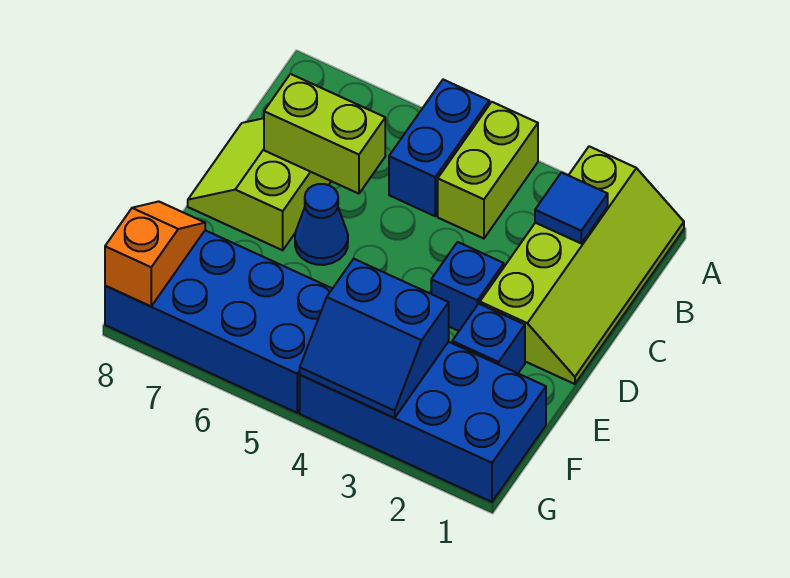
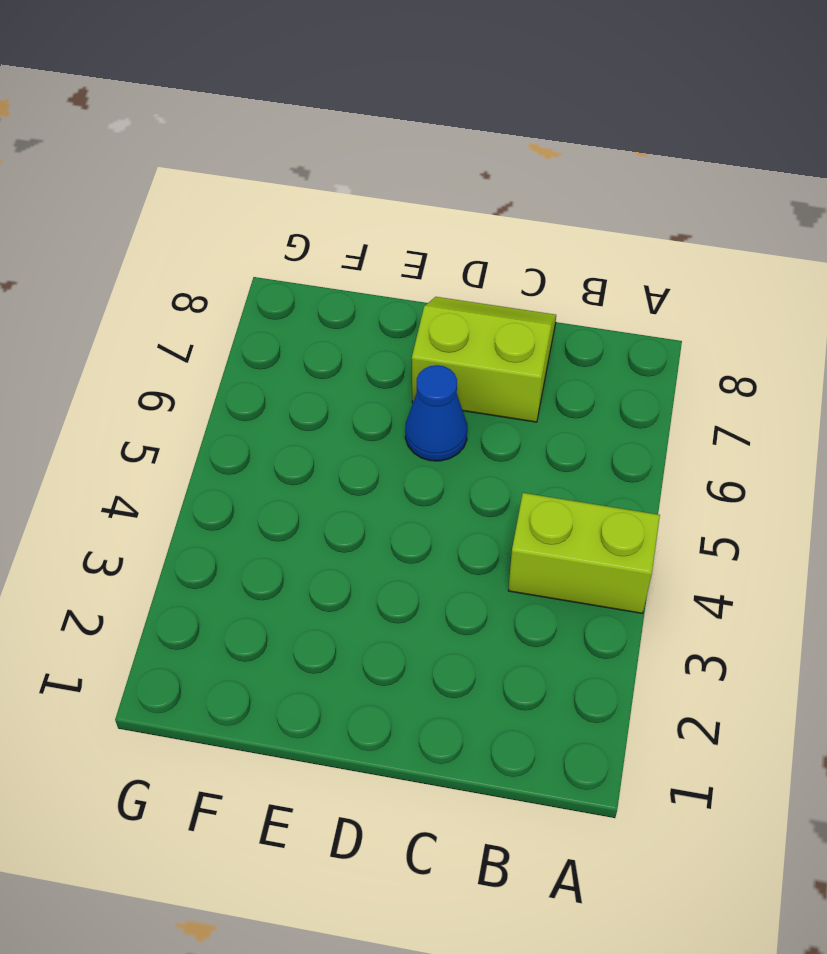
none -> lime slope A1:D2 level 1 top 2
none -> blue brick A5:B5 level 1
none -> blue brick D3 level 1

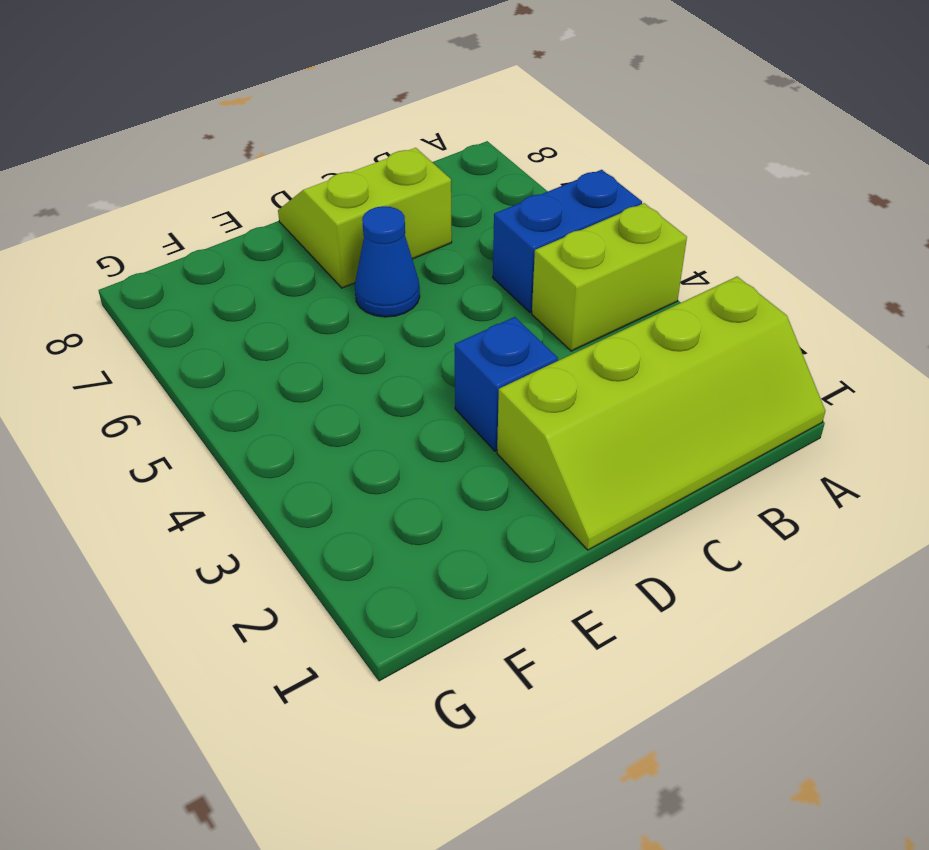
none -> blue brick E2 level 1
none -> blue brick F1:G4 level 1
none -> blue brick F5:G8 level 1

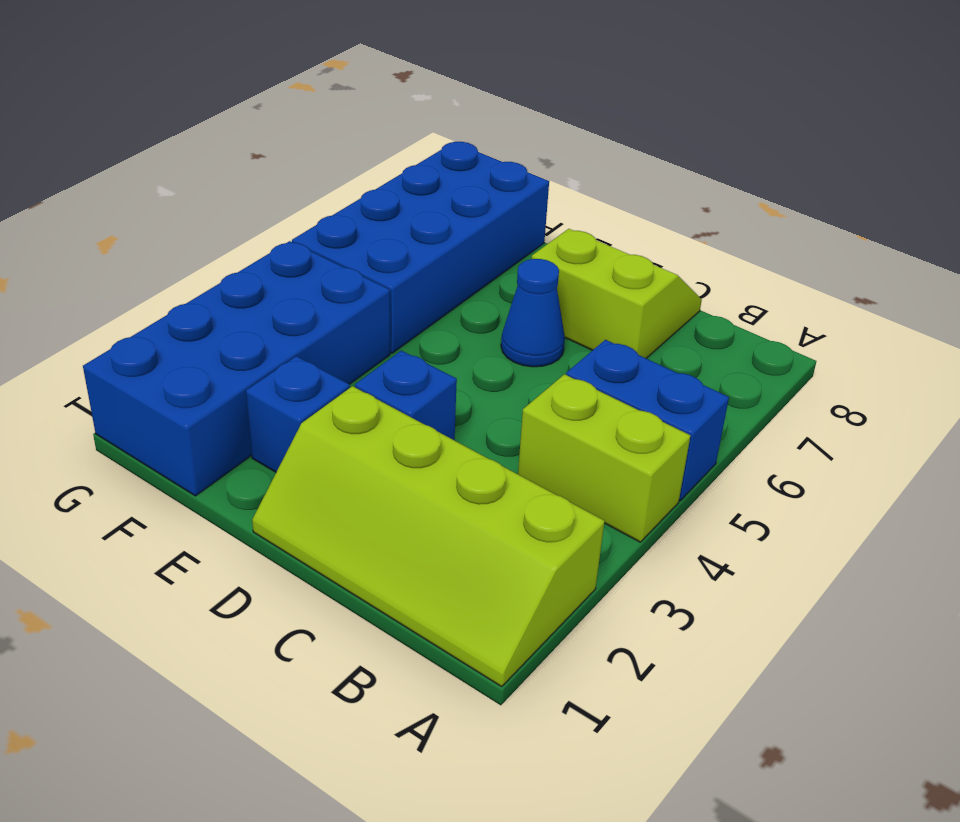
none -> blue tile B2 level 2
none -> lime brick C6:C7 level 2
none -> blue slope F3:G4 level 2 top F

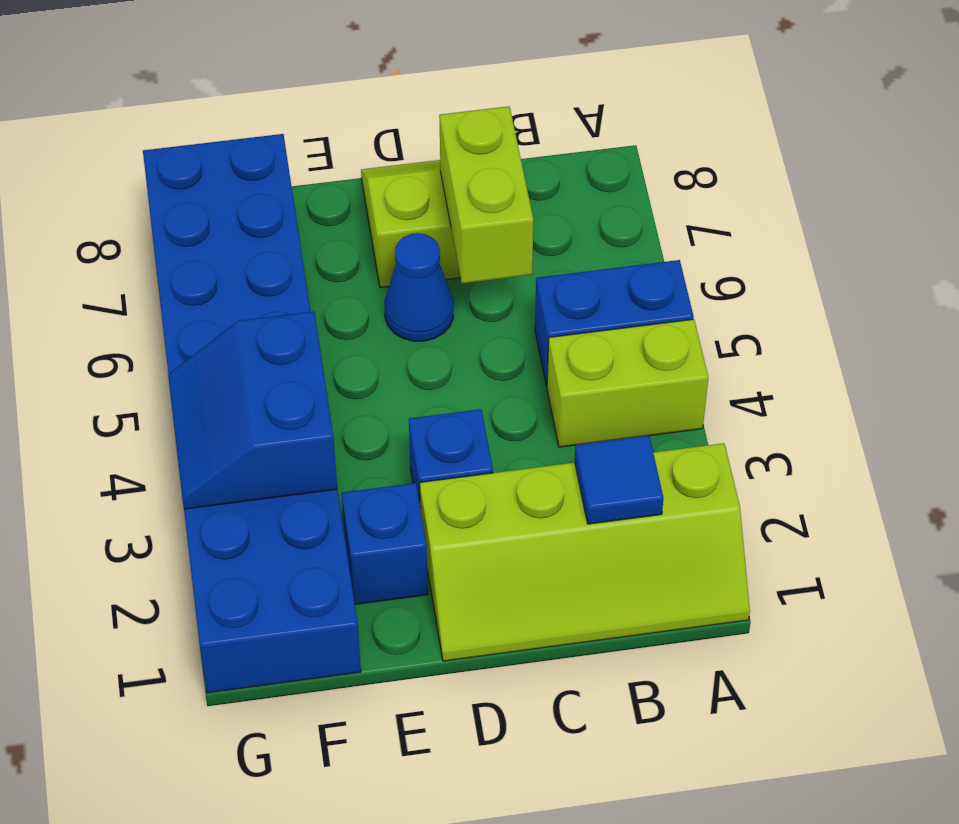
none -> orange slope F8:G8 level 2 top G

